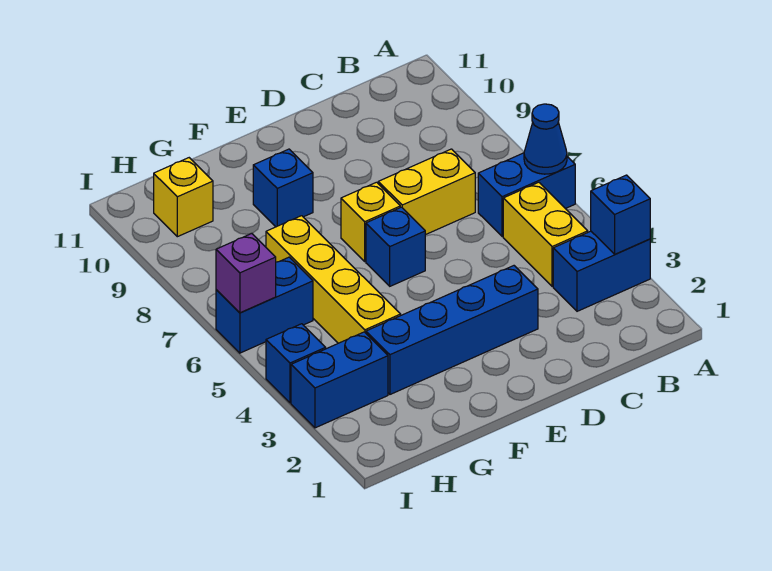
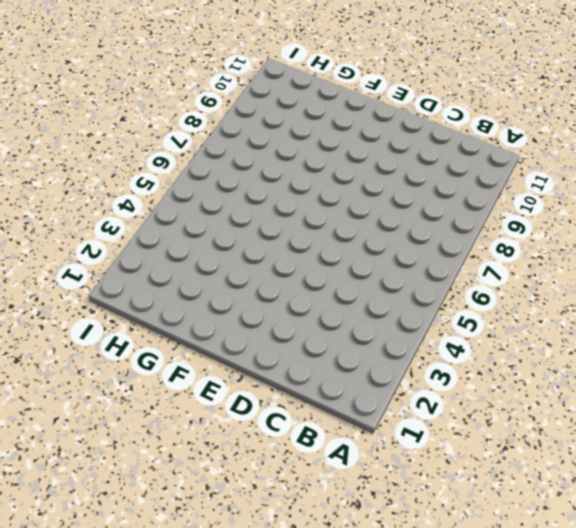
none -> blue brick A3:B3 level 1
none -> blue brick A6:B6 level 1
none -> yellow brick B4:B5 level 1

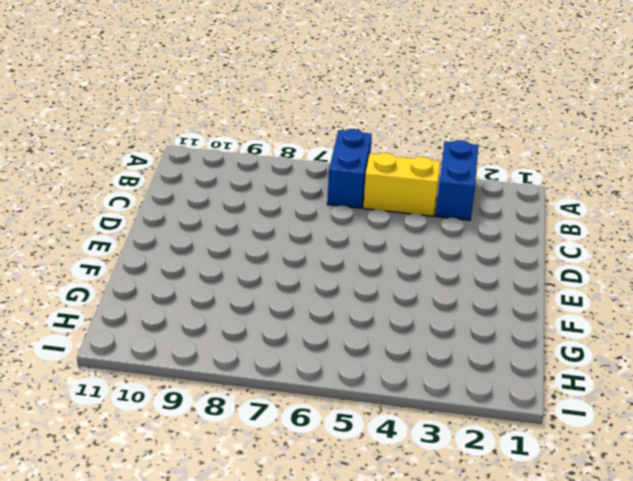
none -> yellow brick C7:D7 level 1
none -> blue brick D3:G3 level 1
none -> blue brick E6 level 1

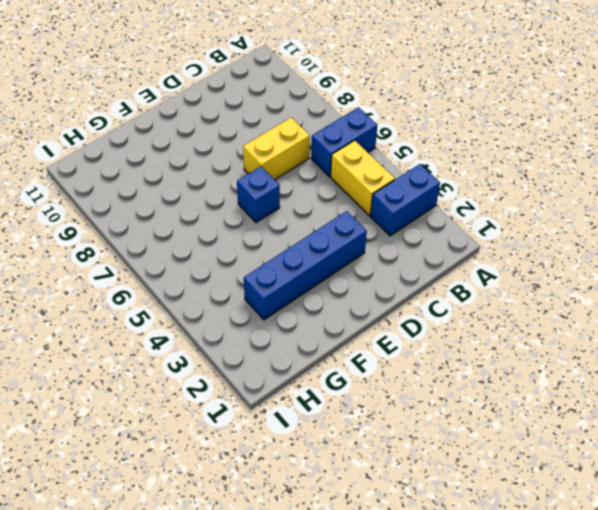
none -> yellow brick E7 level 1
none -> blue brick F9 level 1
none -> yellow brick G4:G7 level 1

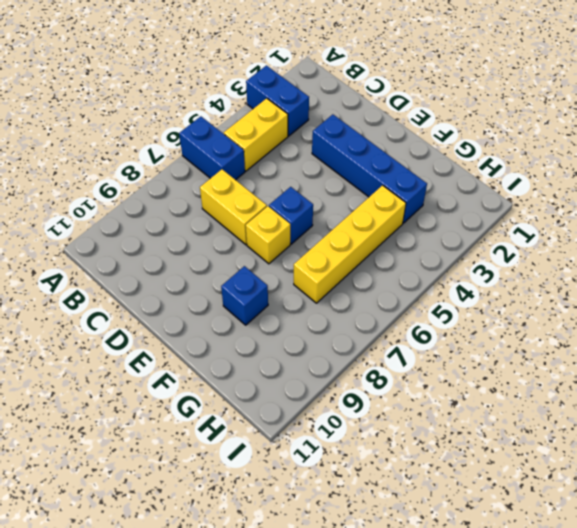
none -> blue brick H3:I3 level 1
none -> blue brick H6:I6 level 1
none -> yellow brick H10 level 1

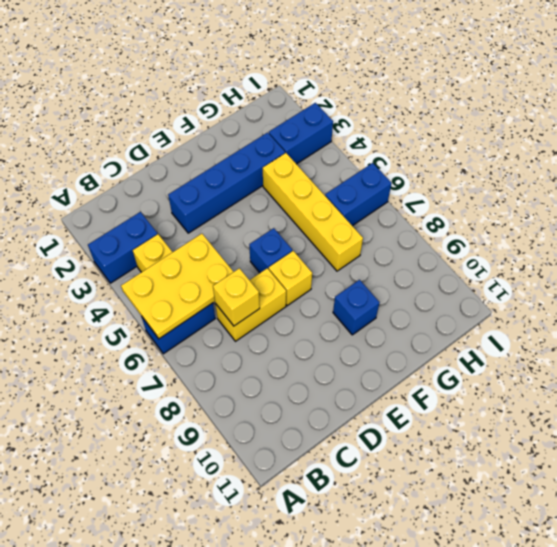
yellow plate A5:C6 level 2 -> blue cone A6 level 2
yellow brick C7 level 2 -> yellow brick H10 level 1
none -> blue brick I4 level 1
none -> blue brick A3 level 2
none -> purple brick I6 level 2

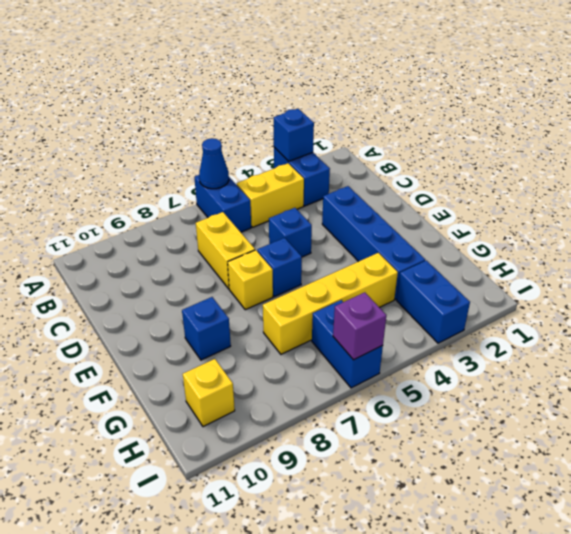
blue brick D5 level 1 -> blue brick I4 level 1

